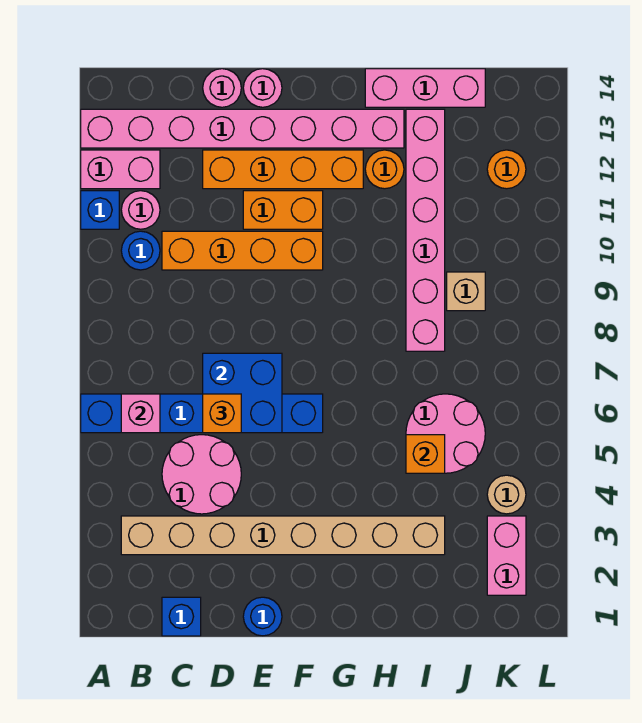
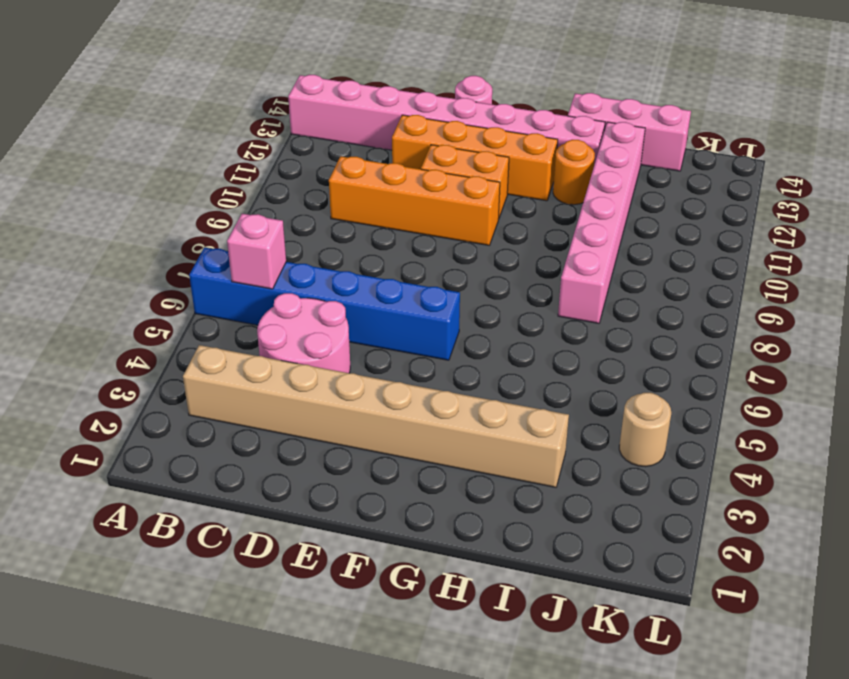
none -> blue brick A11 level 1
none -> pink brick A12:B12 level 1
none -> blue round brick B10 level 1

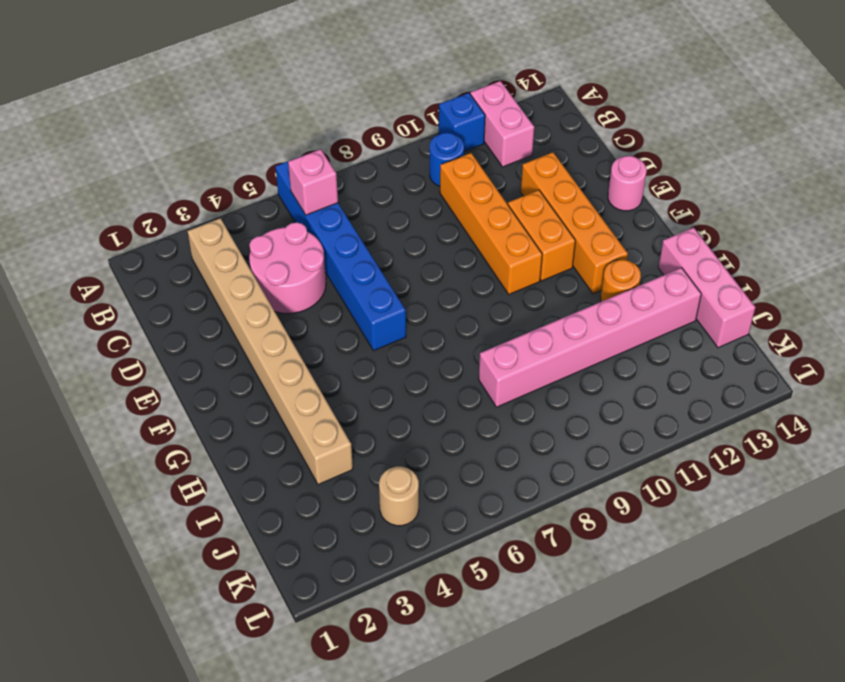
none -> pink brick A13:H13 level 1
none -> pink round brick B11 level 1
none -> blue brick C1 level 1

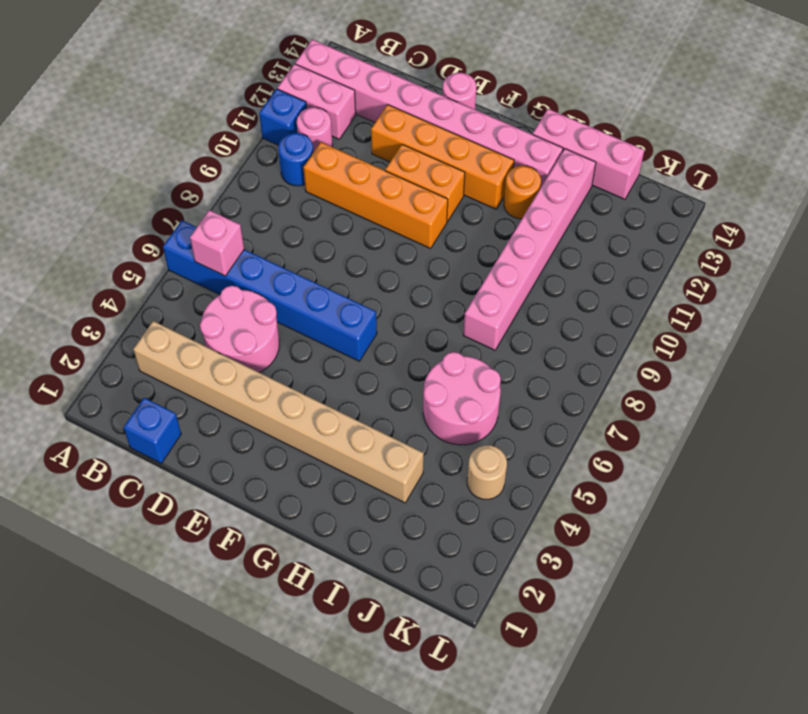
none -> pink round brick D14 level 1
none -> blue round brick E1 level 1
none -> tan brick J9 level 1

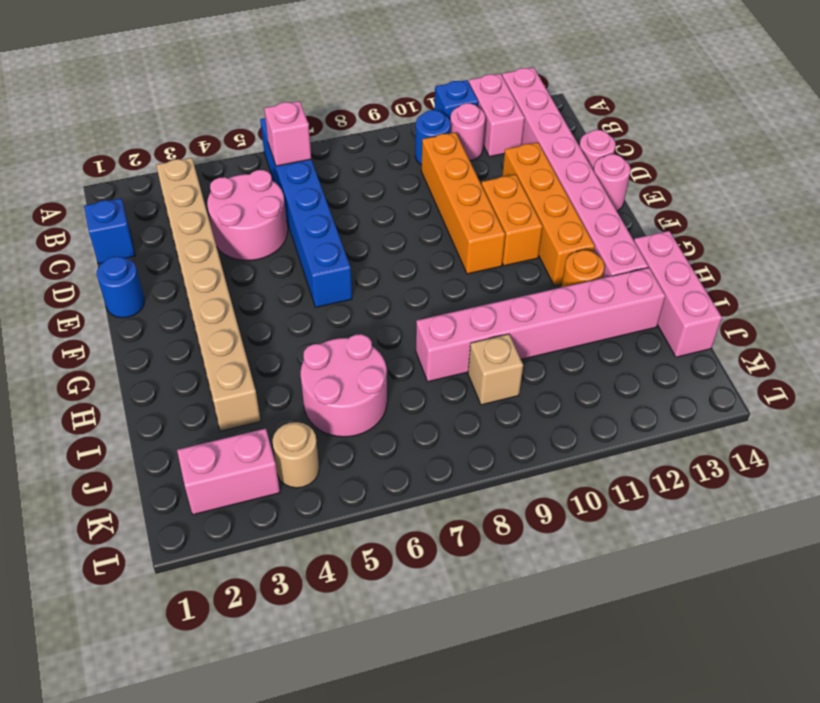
none -> orange round brick K12 level 1
none -> blue brick D6:E7 level 2
none -> orange brick I5 level 2

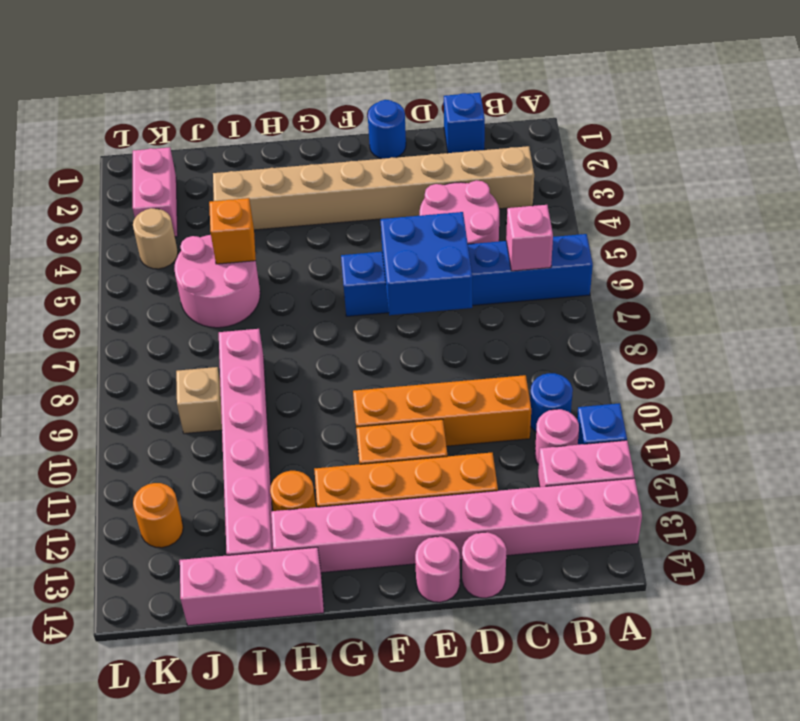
none -> orange brick D6 level 3

